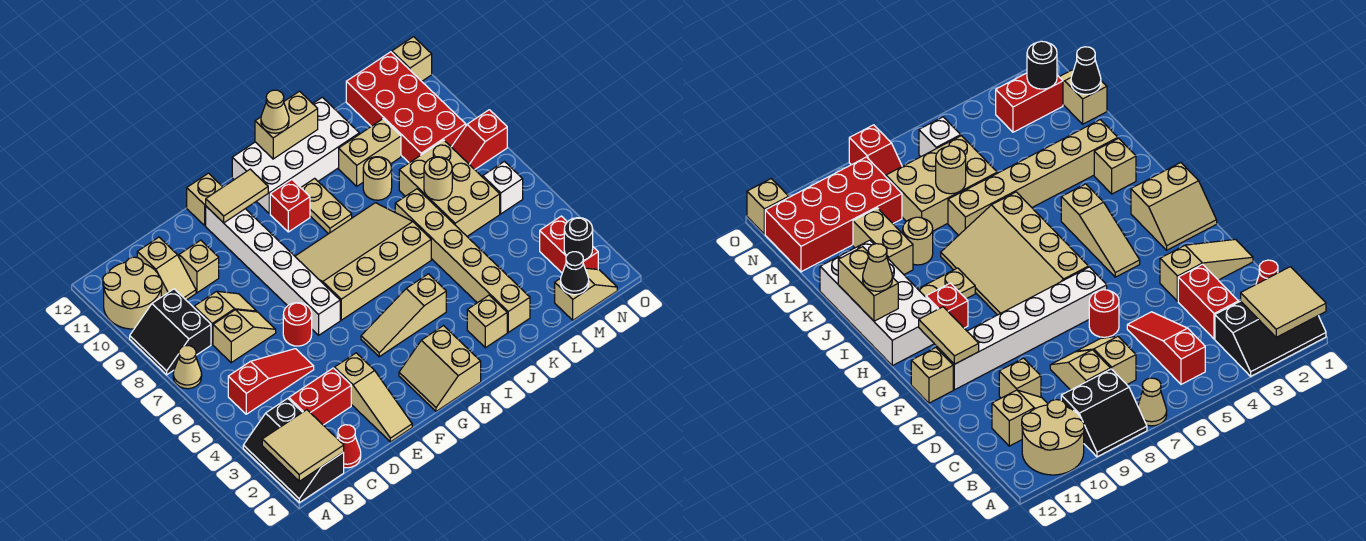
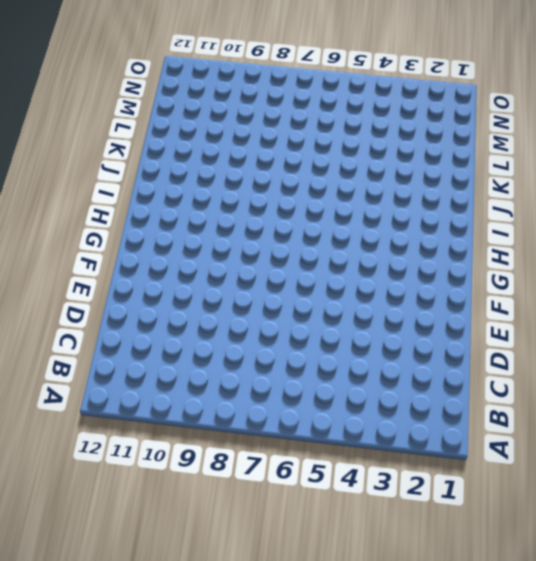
none -> black slope A1:B3 level 1 top B
none -> tan cone A7 level 1
none -> black slope A8:B9 level 1 top B
none -> tan round brick A10:B11 level 1

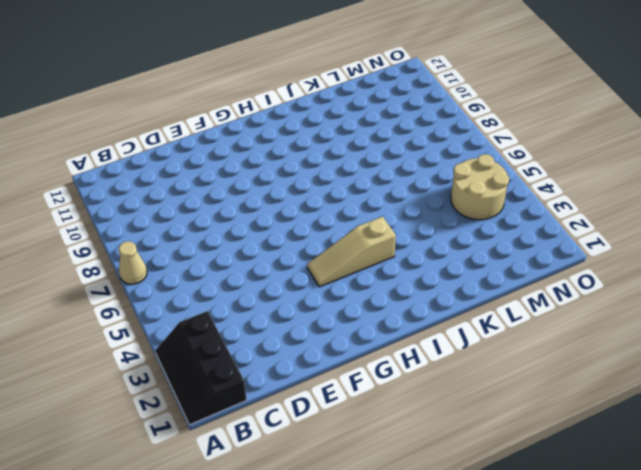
tan round brick M4:N5 level 1 -> tan round brick A10:B11 level 1
none -> black slope A8:B9 level 1 top B
none -> red slope B5:D5 level 1 top B
none -> red cone C1 level 1
none -> red brick C3:D3 level 1

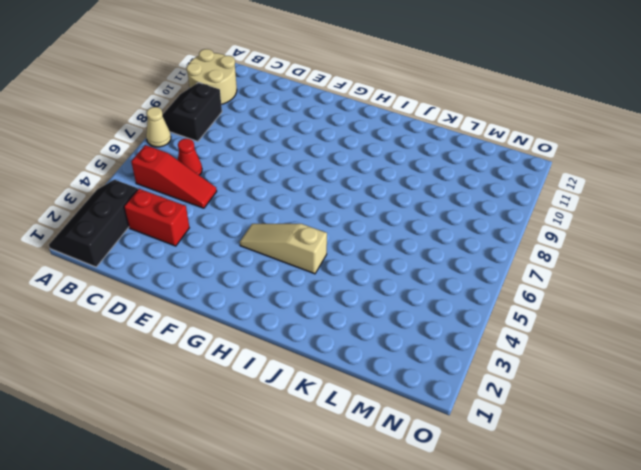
red cone C6 level 1 -> red cone C1 level 1
none -> tan slope C7:D7 level 1 top C
none -> tan slope C8:D8 level 1 top C
none -> tan slope C10:C11 level 1 top 11
none -> tan brick D10 level 1

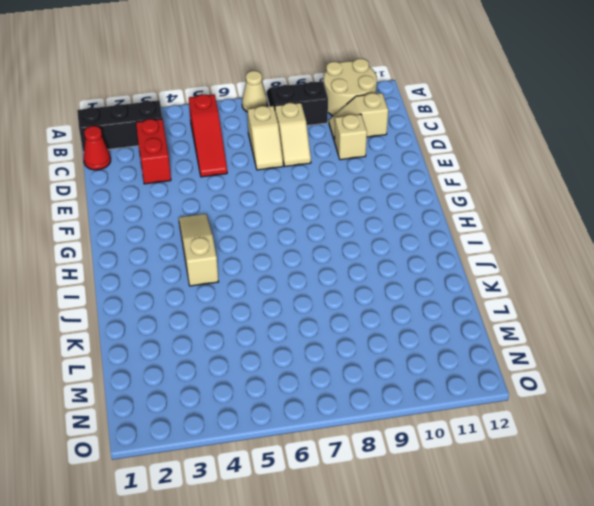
none -> tan slope E1:E3 level 1 top 3
none -> red round brick E6 level 1
none -> white brick F6:F11 level 1
none -> tan brick F12 level 1

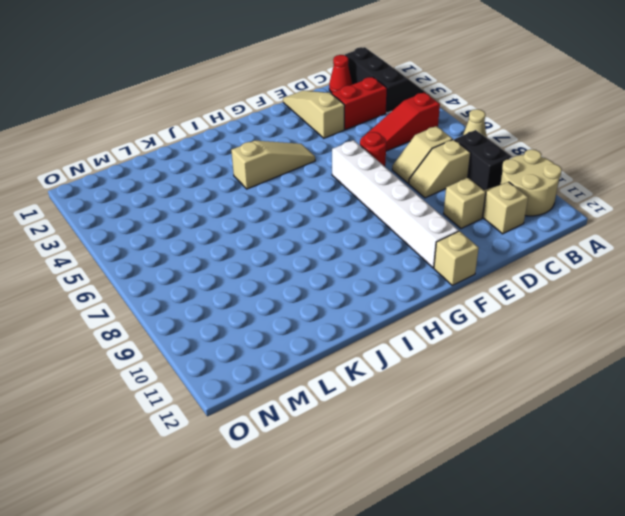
none -> tan slope G1:H2 level 1 top H
none -> tan slope G6:J8 level 1 top 6
none -> red brick H10 level 1
none -> white brick H11:K12 level 1

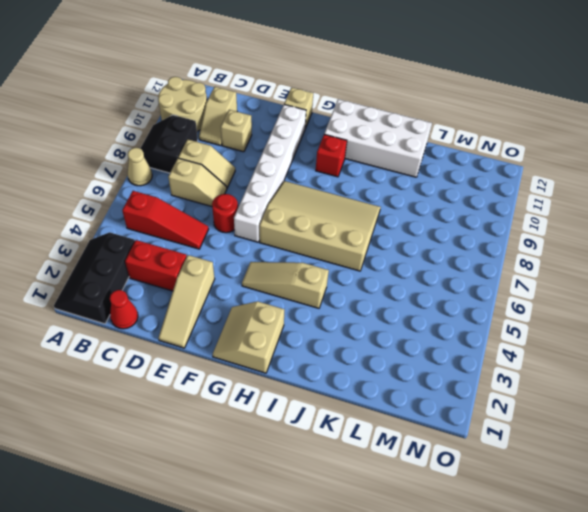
none -> tan plate I9:I10 level 1
none -> tan brick J2 level 1
none -> tan brick K2:K7 level 1
none -> tan round brick K9 level 1

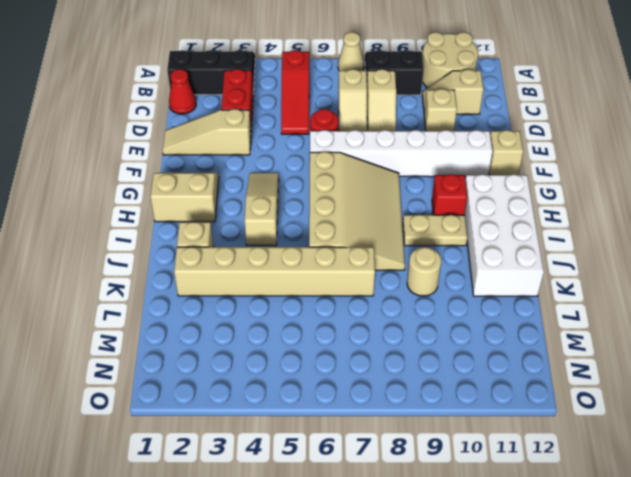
none -> tan brick K10:L10 level 1
none -> tan brick L6:M8 level 1
none -> tan slope M1:N1 level 1 top M
none -> red brick M9:N12 level 1

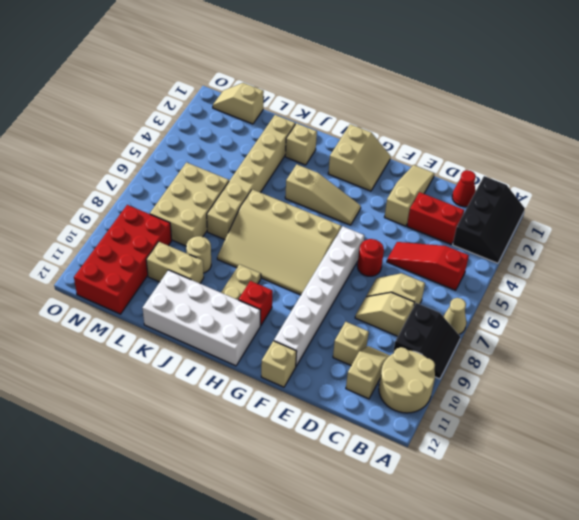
none -> red brick N2:N3 level 1
none -> white brick N6 level 1
none -> red slope N8:O8 level 1 top O
none -> tan brick O12 level 1

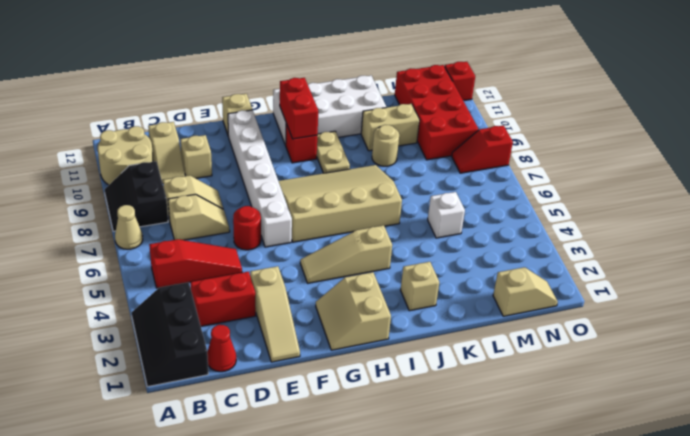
red brick H10:H11 level 2 -> red brick N2:N3 level 1
white brick L5 level 1 -> white brick N6 level 1
red brick O12 level 1 -> tan brick O12 level 1
none -> tan brick K2:K7 level 1
none -> tan brick L6:M8 level 1
none -> tan tile A1:B2 level 2
none -> tan tile F11:G11 level 2

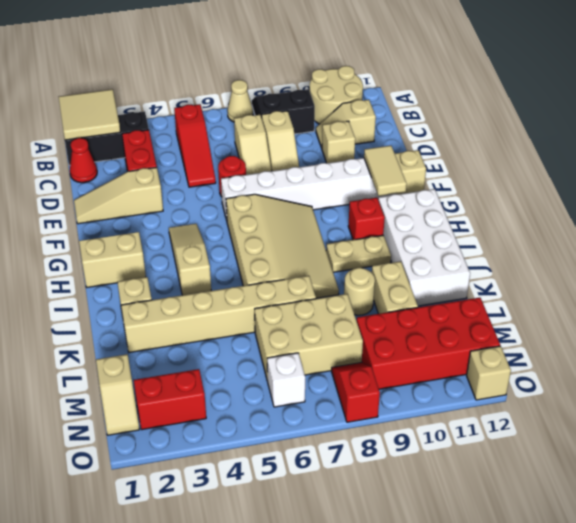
none -> tan brick I12:J12 level 2
none -> tan round brick L7 level 2
none -> black cone M1 level 2
none -> black round brick N2 level 2

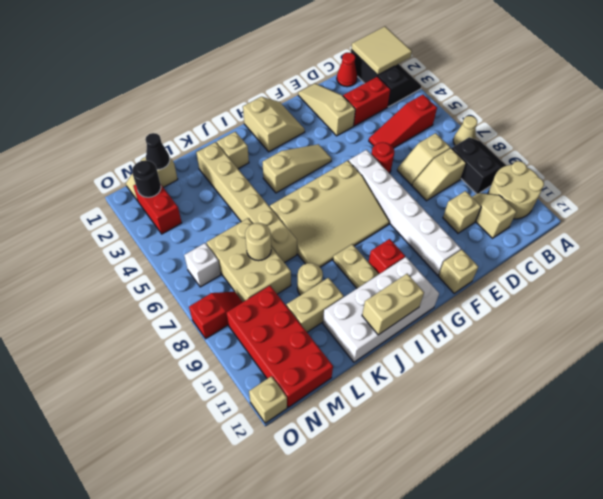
none -> tan tile F11:G11 level 2
none -> tan cone I12 level 3

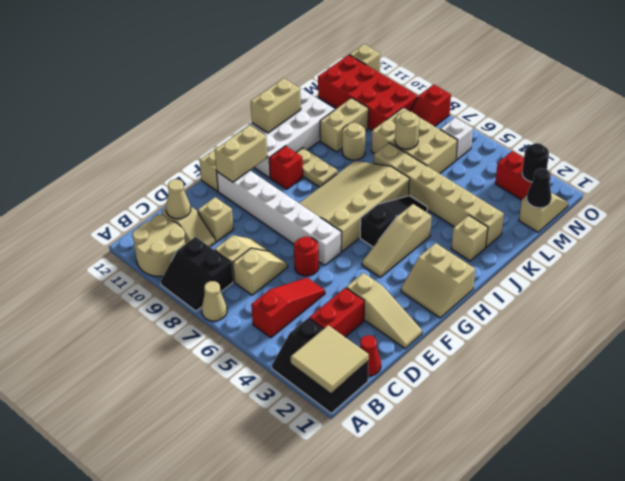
tan cone C11 level 2 -> tan cone I12 level 3
tan brick F11:G11 level 2 -> tan tile F11:G11 level 2
black slope H5:J5 level 1 top H -> none

